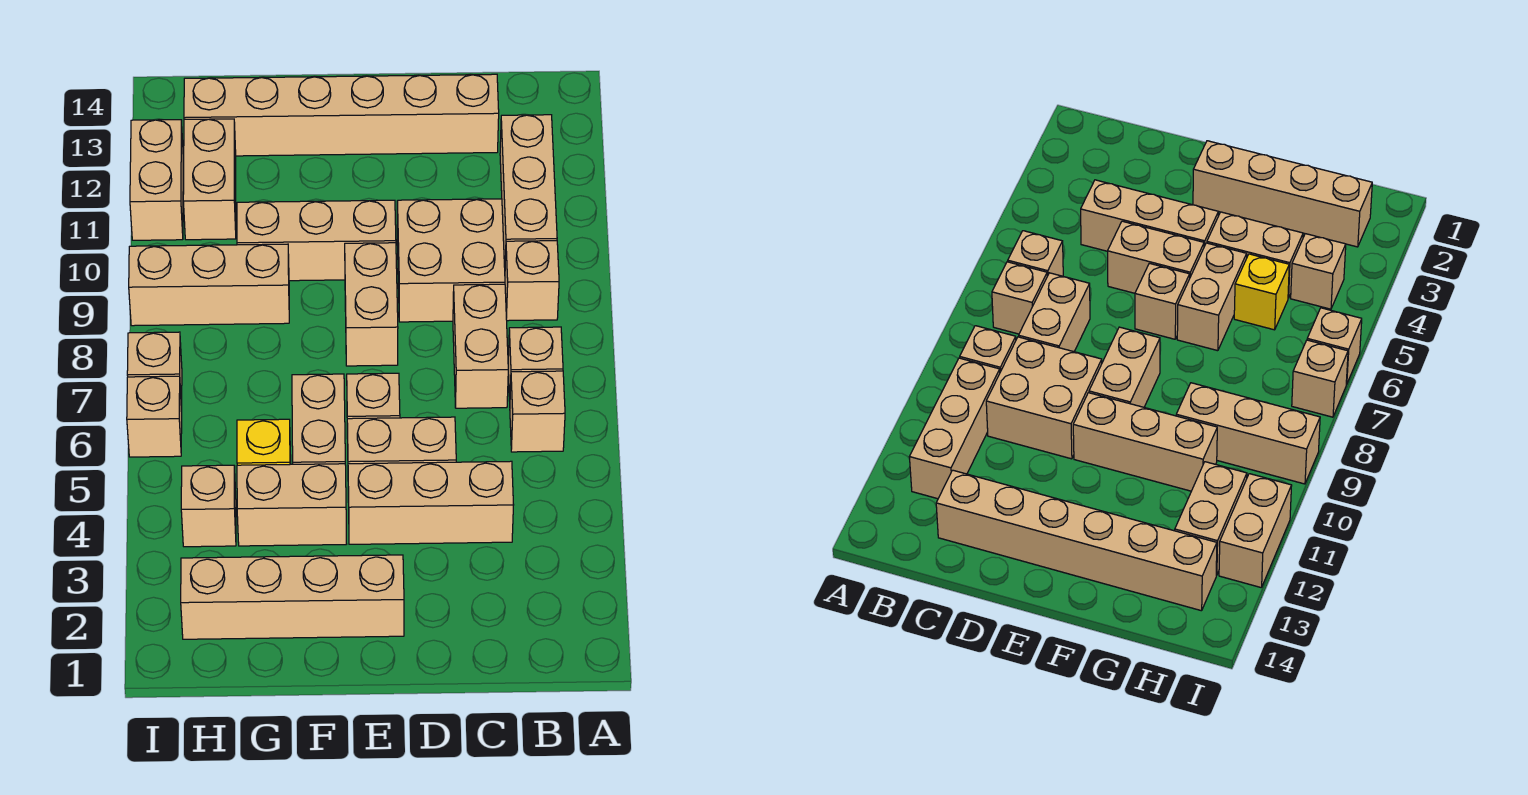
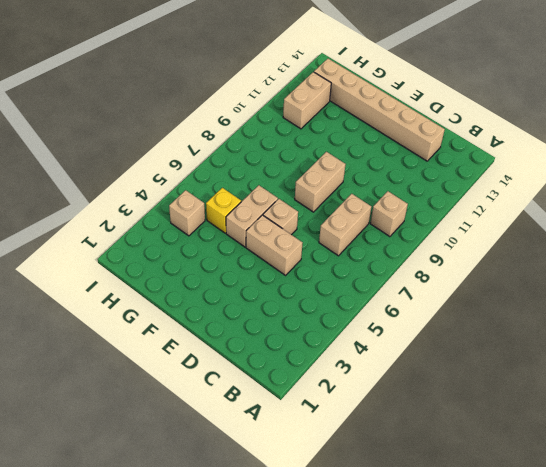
none -> tan brick B6 level 1
none -> tan brick B7 level 1
none -> tan brick B10:B12 level 1

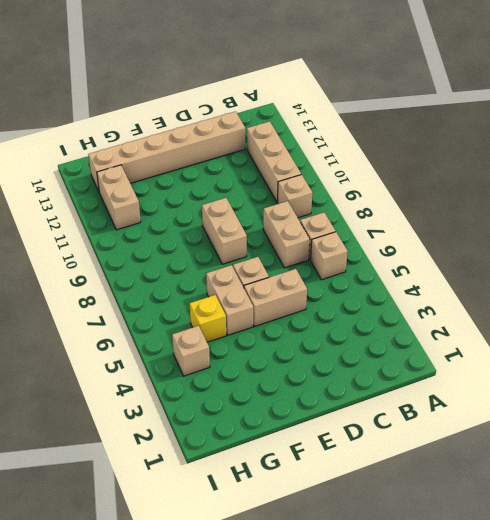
none -> tan brick C4:E4 level 1
none -> tan brick C9:D10 level 1
none -> tan brick E2:H2 level 1

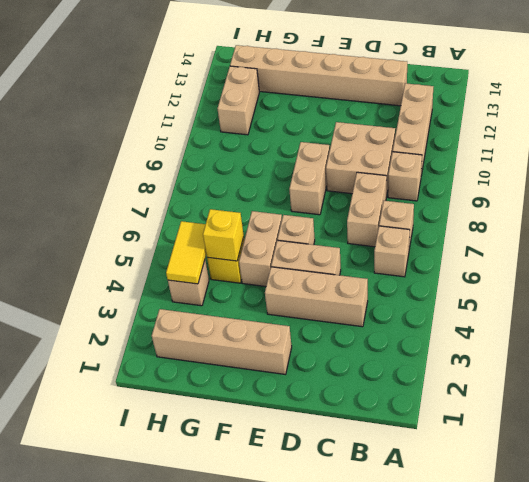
yellow brick G5 level 2 -> none
yellow tile H4:H5 level 2 -> none
none -> tan brick E10:G10 level 1
none -> tan brick F4:G4 level 1
none -> tan brick G9:I9 level 1

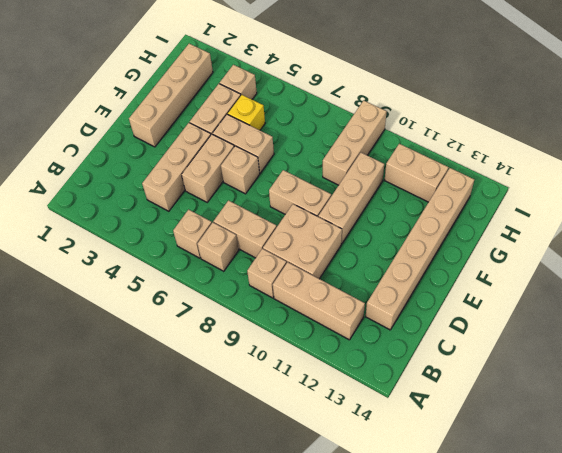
none -> tan brick I6 level 1
none -> tan brick I7 level 1
none -> tan brick I11:I12 level 1

